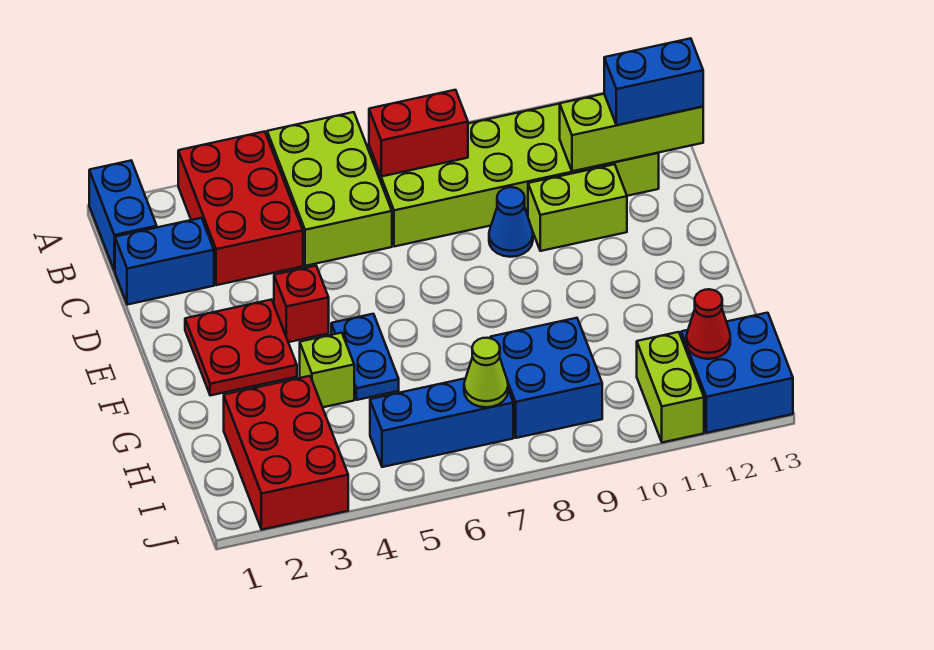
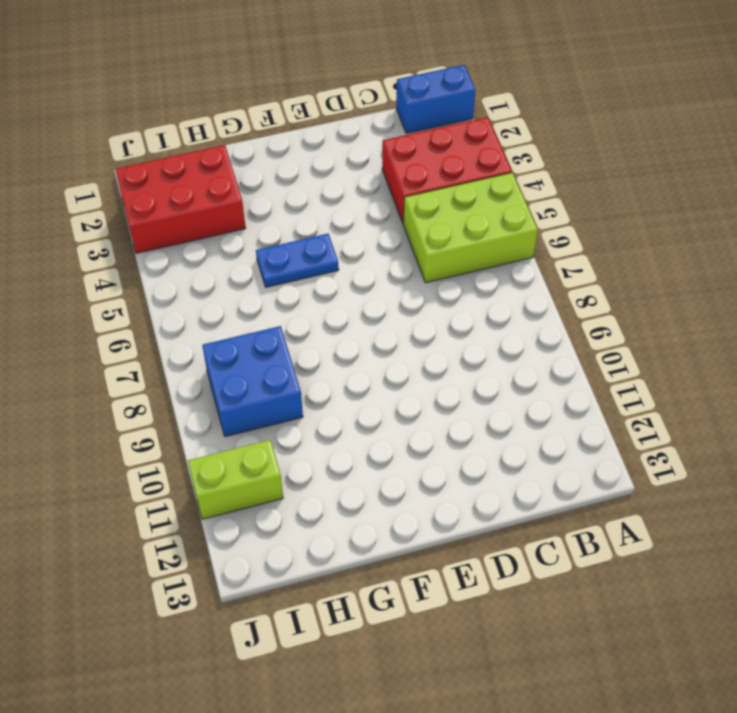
none -> lime brick B7:C12 level 1
none -> blue brick C1:C2 level 1
none -> blue cone D9 level 1

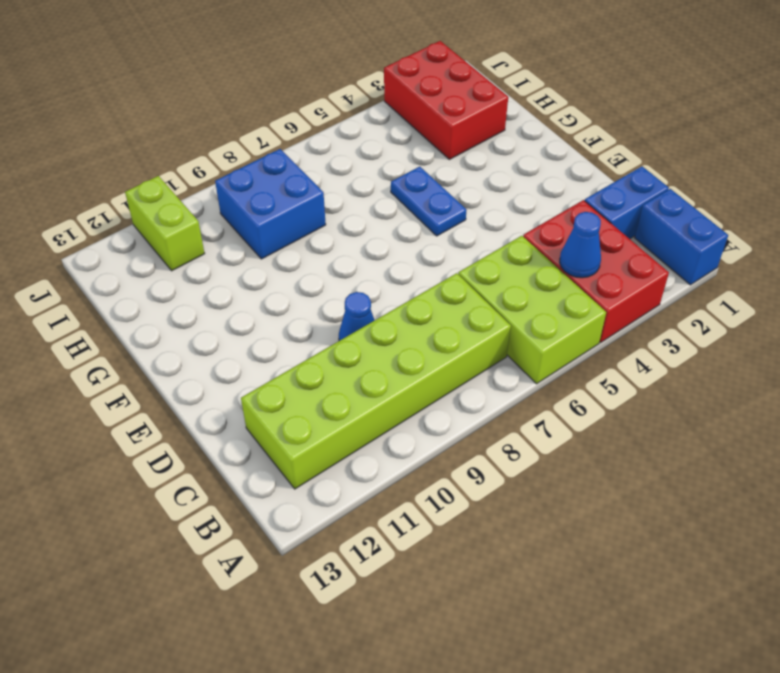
blue cone B4 level 2 -> none
none -> lime brick D10:D11 level 1
none -> red plate E2:F3 level 1
none -> red brick E4 level 1

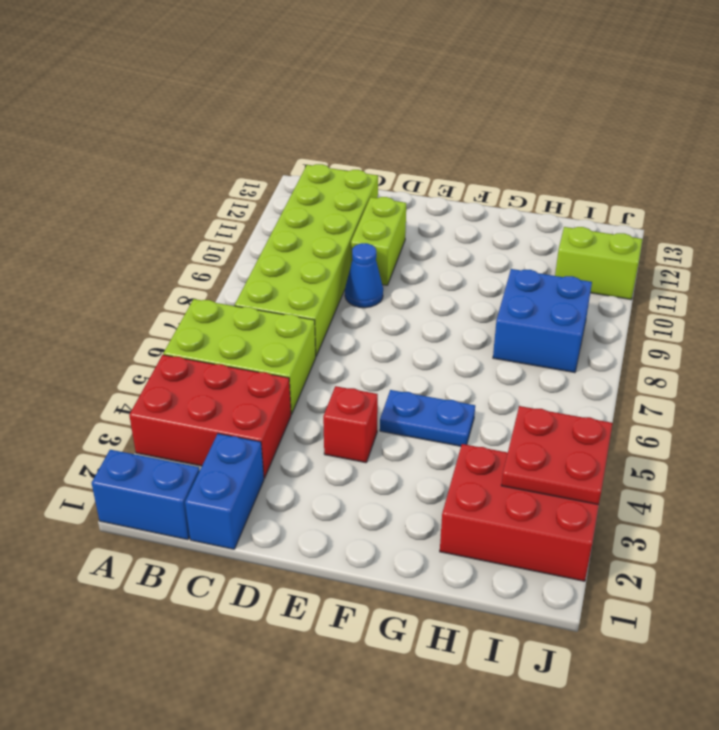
red plate I3:J4 level 2 -> red plate E2:F3 level 1
none -> lime brick G4 level 1
none -> blue brick I5:I7 level 1
none -> blue brick I12:J13 level 1

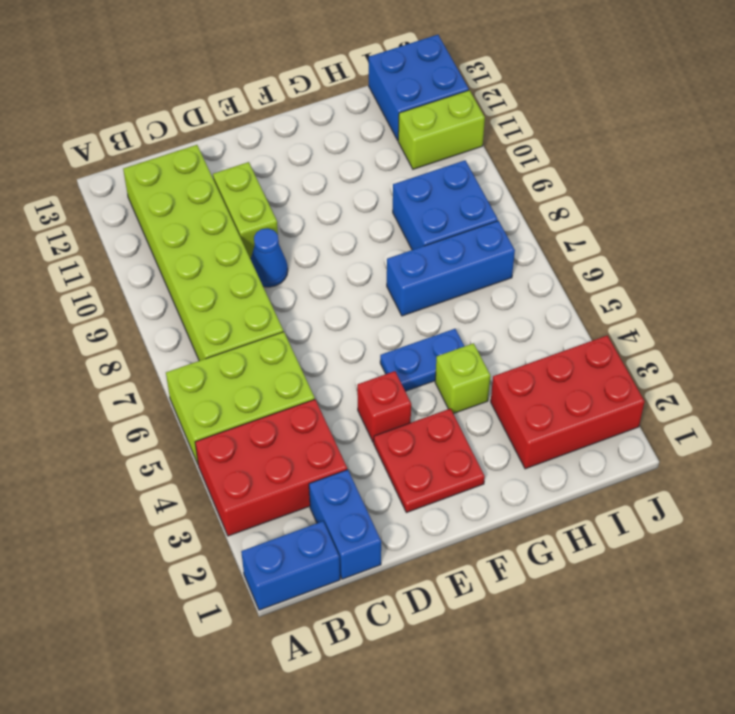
blue brick G7:I7 level 1 -> blue brick I5:I7 level 1
none -> red brick B7:B8 level 2
none -> lime brick C11:C13 level 2
none -> lime cone I7 level 2

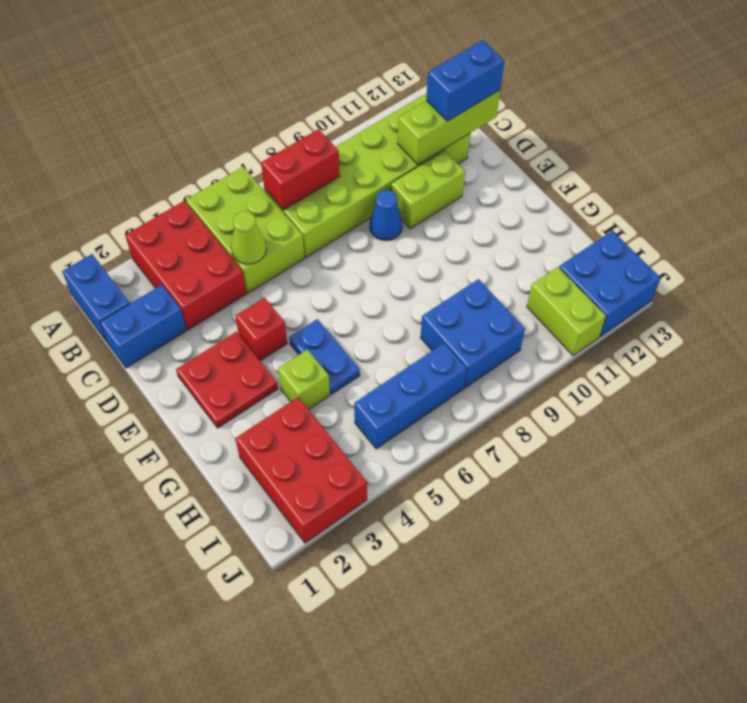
lime cone C5 level 2 -> lime cone I7 level 2
none -> red cone I12 level 2

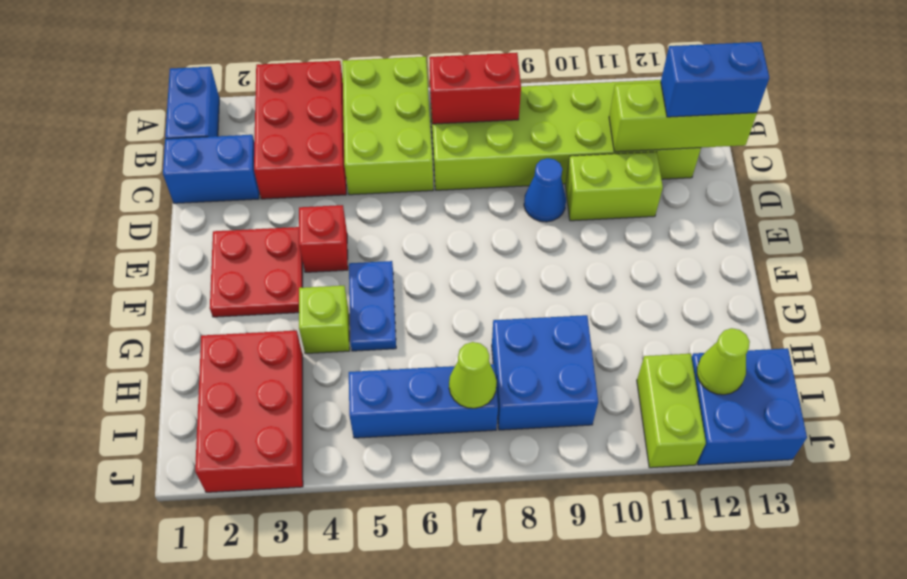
lime cone I12 level 2 -> red cone I12 level 2

